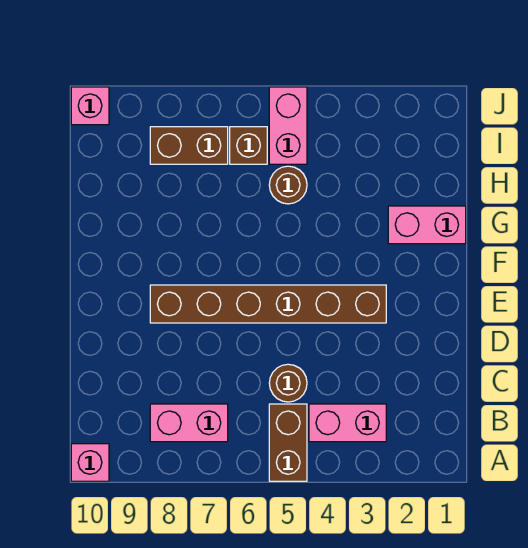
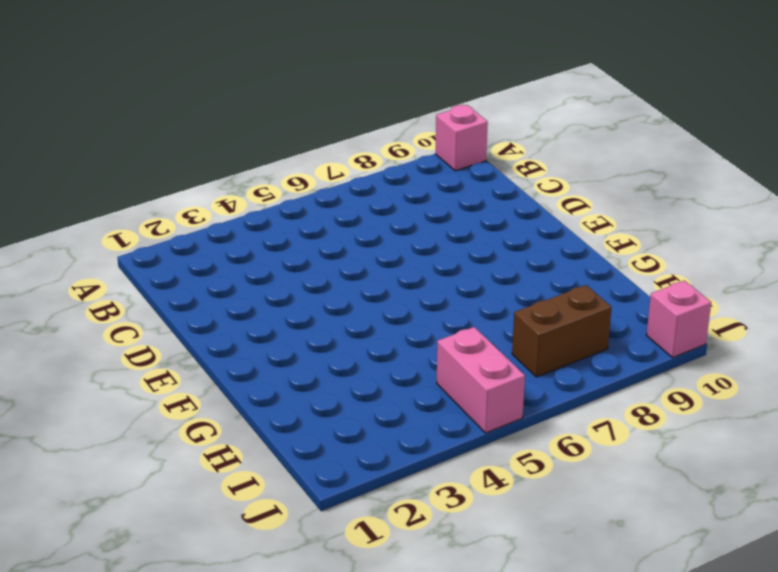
none -> brown brick A5:B5 level 1
none -> pink brick B3:B4 level 1
none -> pink brick B7:B8 level 1

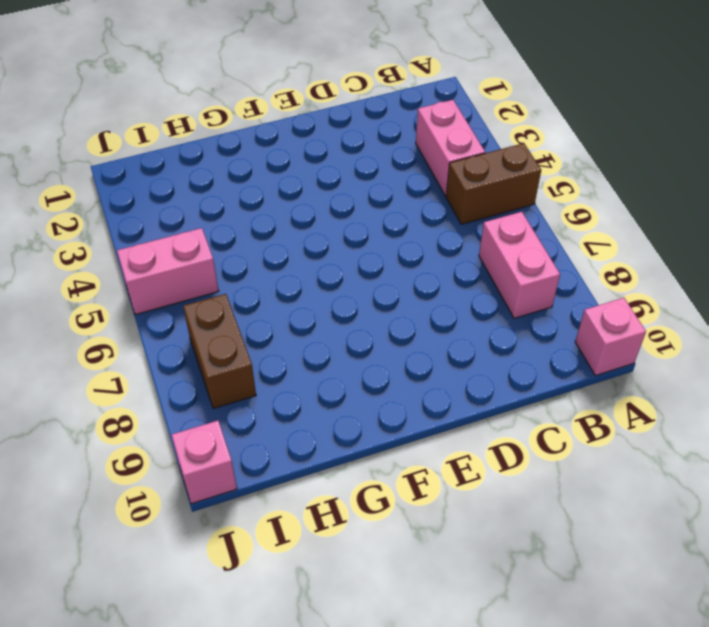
none -> brown round brick C5 level 1
none -> brown brick E3:E8 level 1
none -> pink brick G1:G2 level 1

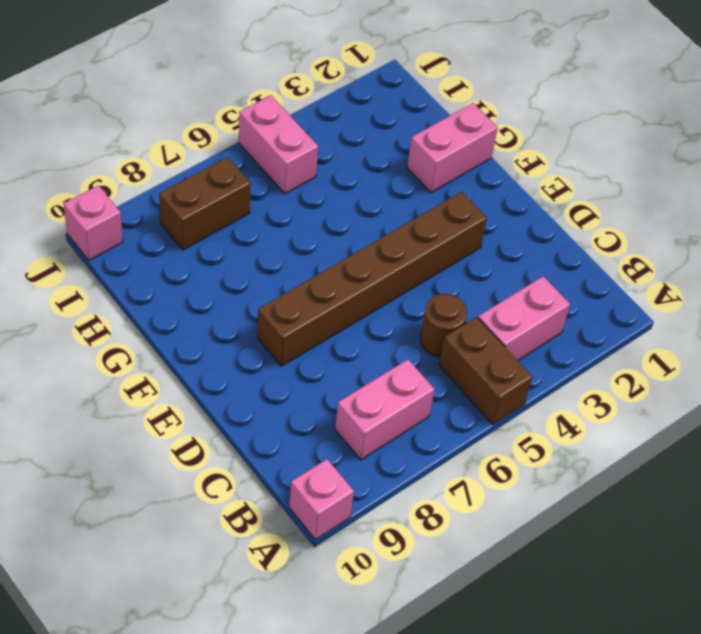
none -> brown round brick H5 level 1
none -> brown brick I6 level 1

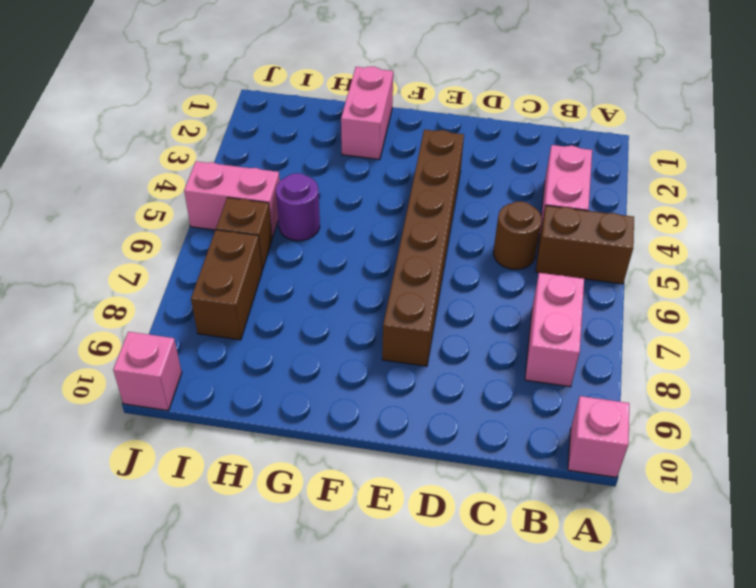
purple round brick H5 level 1 -> brown round brick H5 level 1

